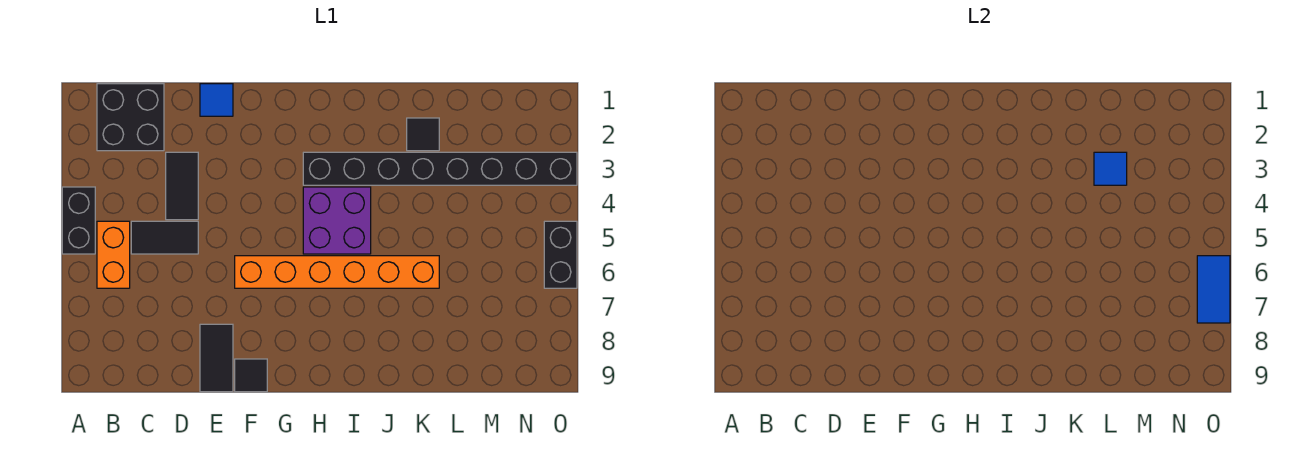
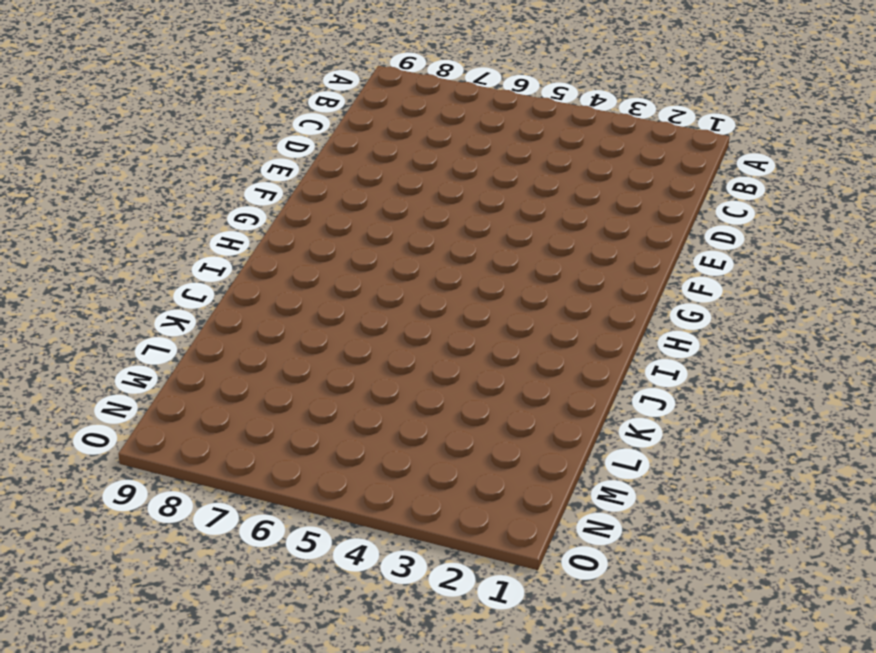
none -> black brick A4:A5 level 1
none -> black brick B1:C2 level 1
none -> orange brick B5:B6 level 1

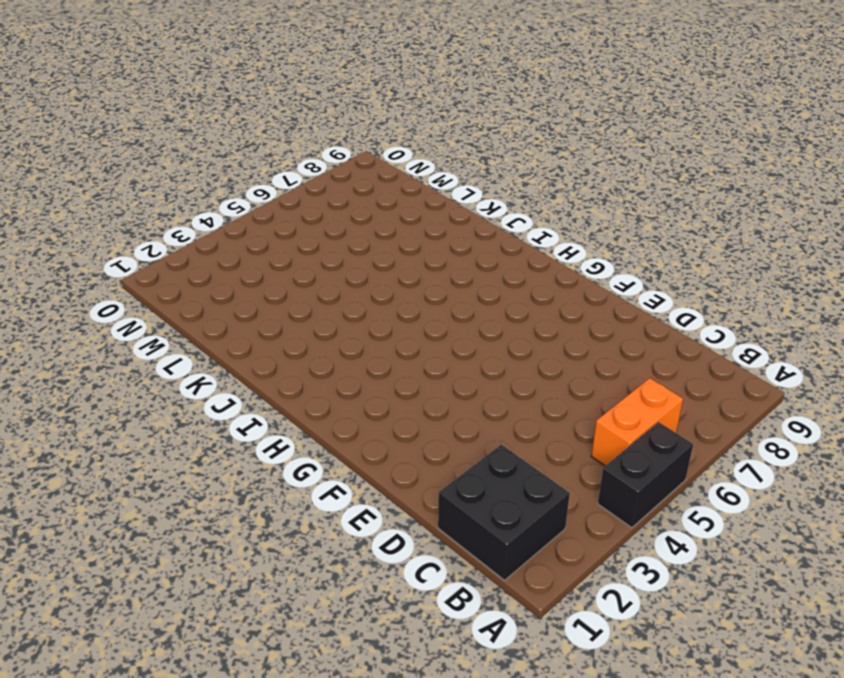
none -> black tile C5:D5 level 1
none -> black tile D3:D4 level 1
none -> blue tile E1 level 1

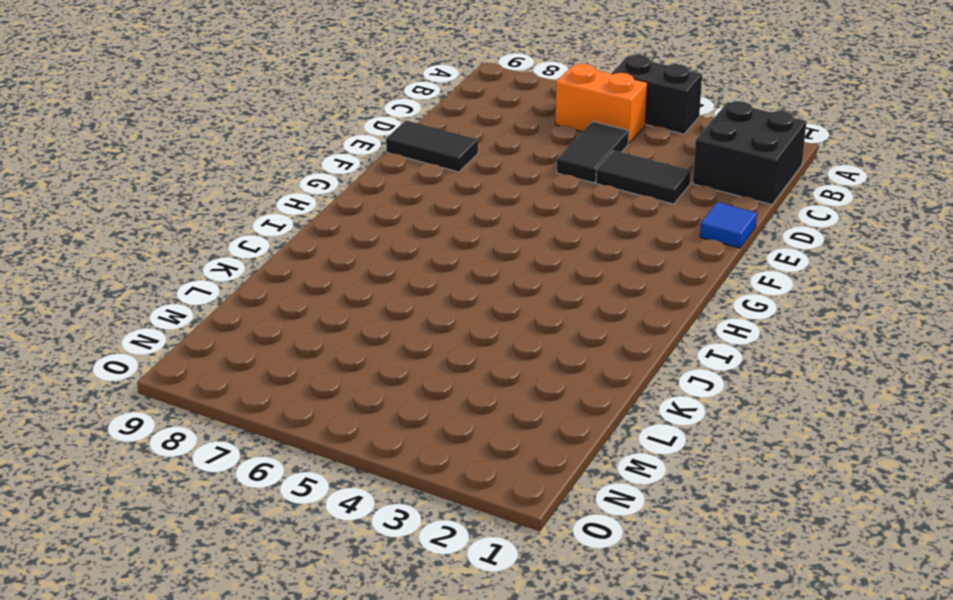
none -> orange brick F6:K6 level 1
none -> black tile F9 level 1
none -> black brick H3:O3 level 1

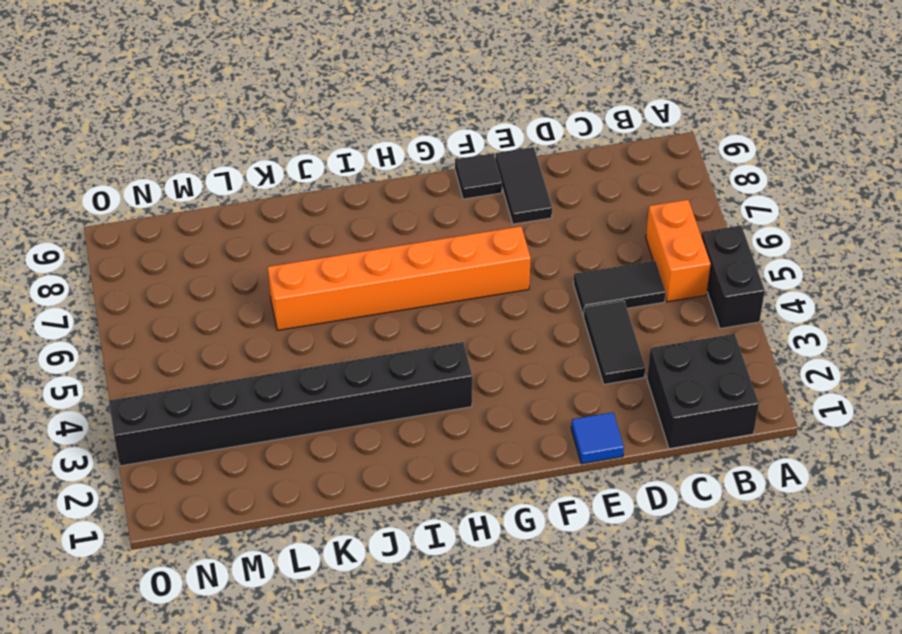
none -> purple brick H4:I5 level 1
none -> black tile K2 level 1
none -> black brick O5:O6 level 1

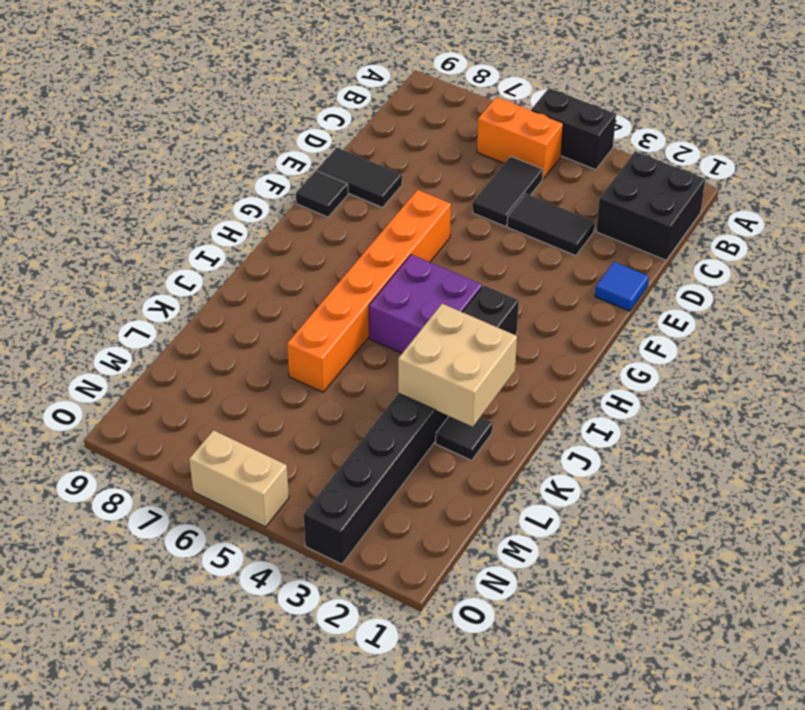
tan brick J2:K3 level 2 -> none
tan brick O5:O6 level 1 -> black brick O5:O6 level 1
none -> blue tile L3 level 2
none -> blue tile O6:O7 level 2

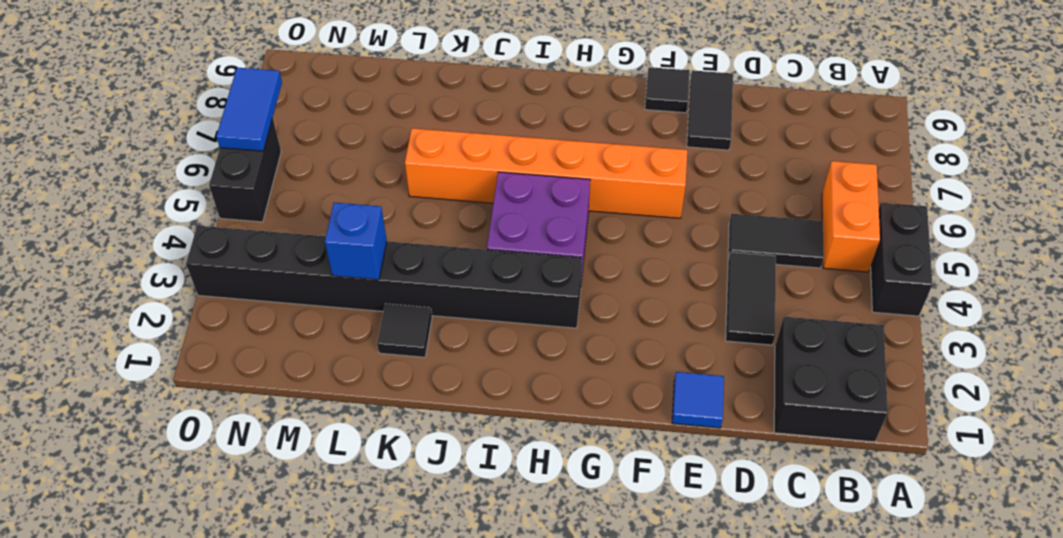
blue brick L3 level 2 -> blue tile L3 level 2

